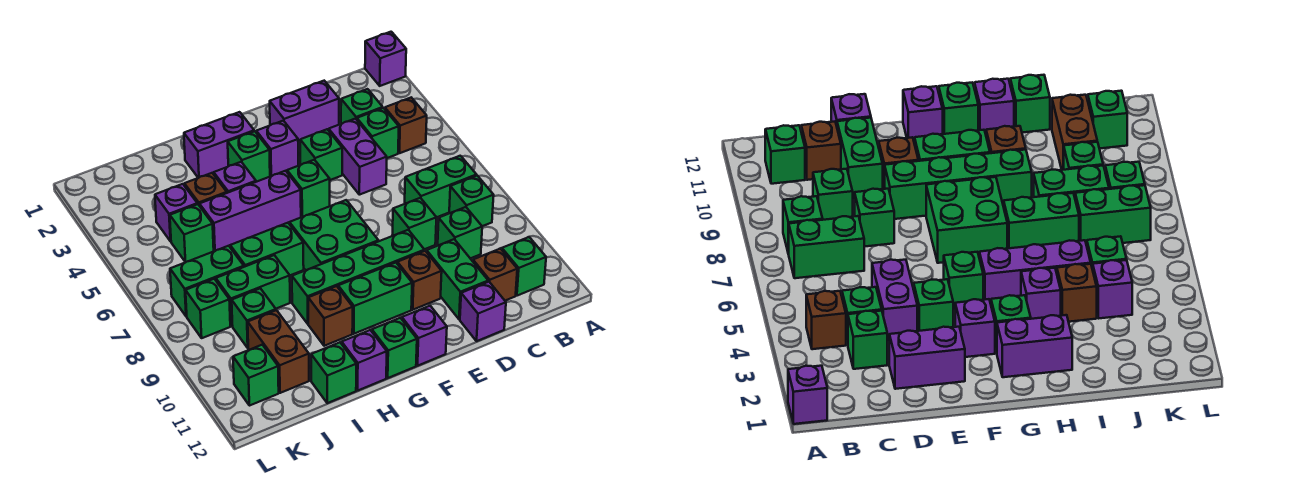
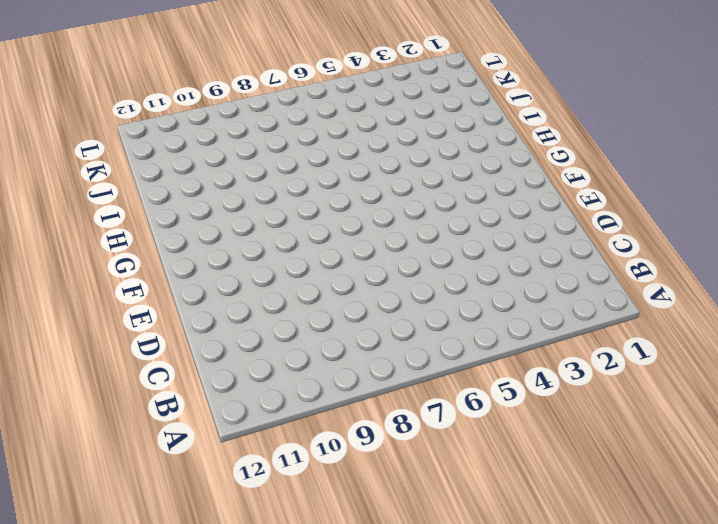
none -> purple brick A1 level 1
none -> brown brick B4 level 1
none -> green brick B7:C7 level 1
none -> green brick B8 level 1

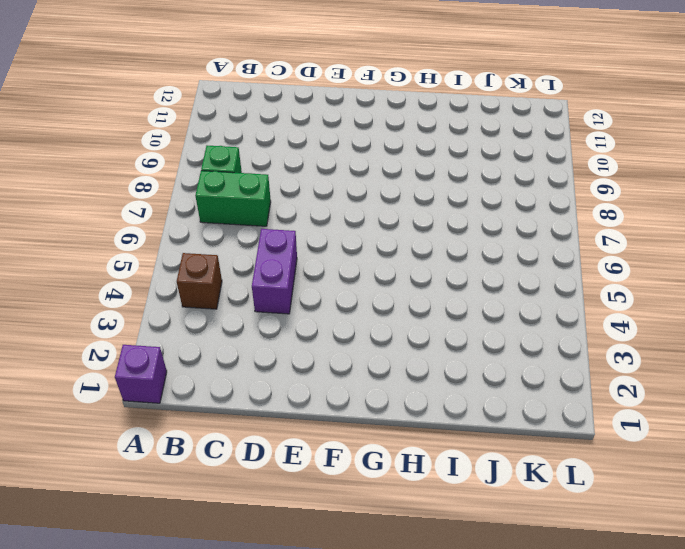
none -> green brick B11 level 1
none -> green brick C3 level 1
none -> green brick C4 level 1
none -> green brick C9 level 1

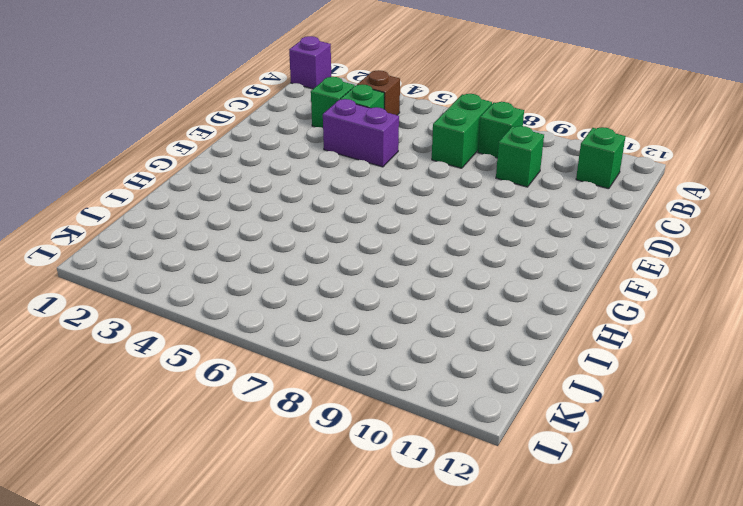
none -> brown brick C11 level 1
none -> purple brick D2:E2 level 1
none -> green brick D8 level 1
none -> green brick D10:D11 level 1

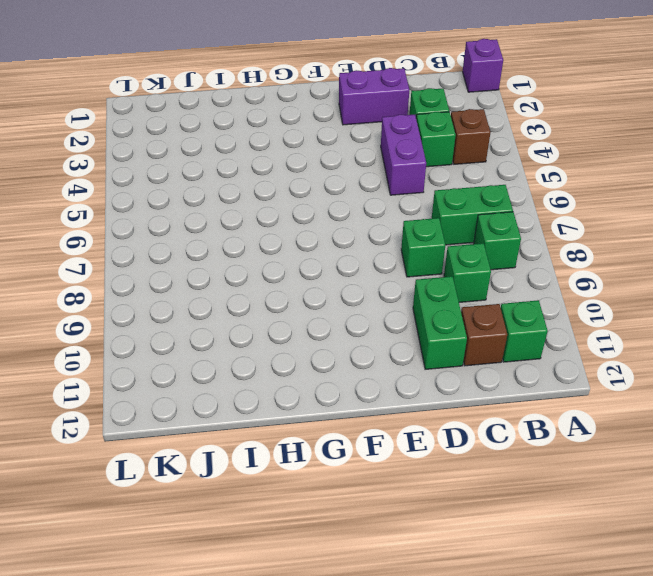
none -> purple brick D12 level 1
none -> green brick E4 level 1
none -> green brick E9:H9 level 1
none -> brown brick E10 level 1

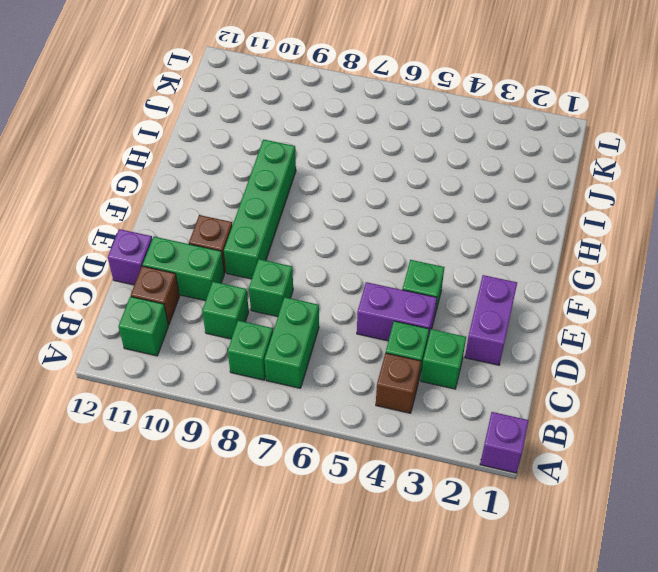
none -> purple brick F3 level 1
none -> green brick F5 level 1
none -> green brick F7:G8 level 1
none -> green brick F10:G10 level 1

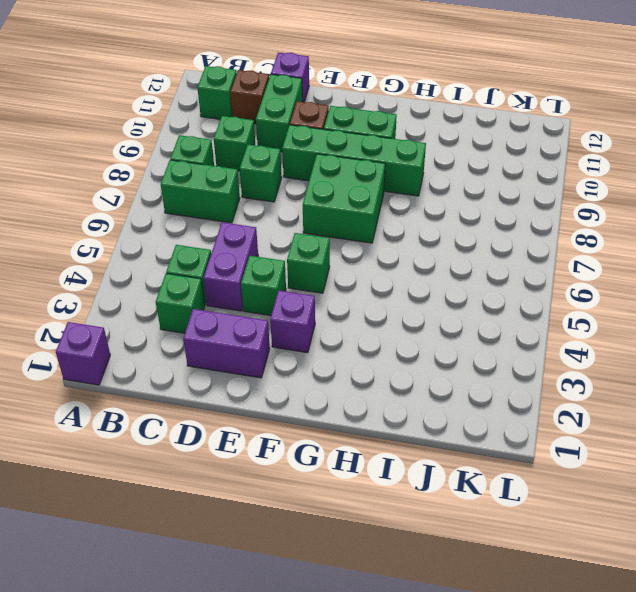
none -> brown brick B4 level 1
none -> purple brick F12 level 1
none -> purple brick G2:H2 level 1
none -> green brick G3 level 1

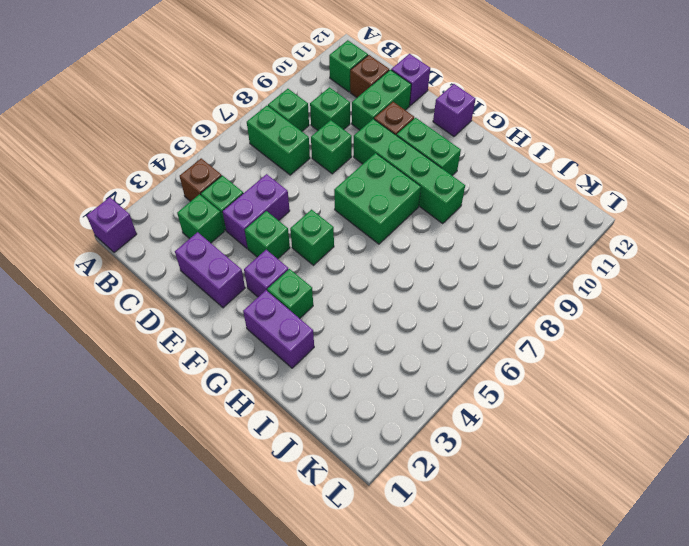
none -> purple brick G5:I5 level 1
none -> green brick G12 level 1
none -> purple brick H4 level 1
none -> green brick H7:I7 level 1

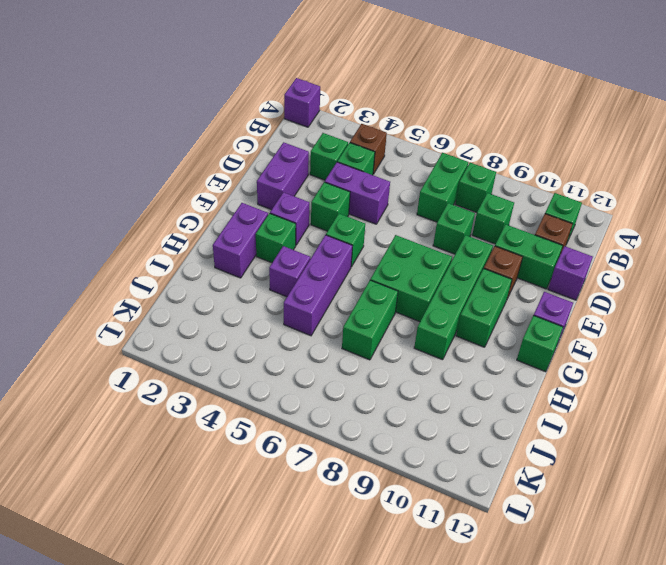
none -> brown brick H10 level 1
none -> purple brick H12 level 1
none -> brown brick I4 level 1
none -> green brick I8:J8 level 1

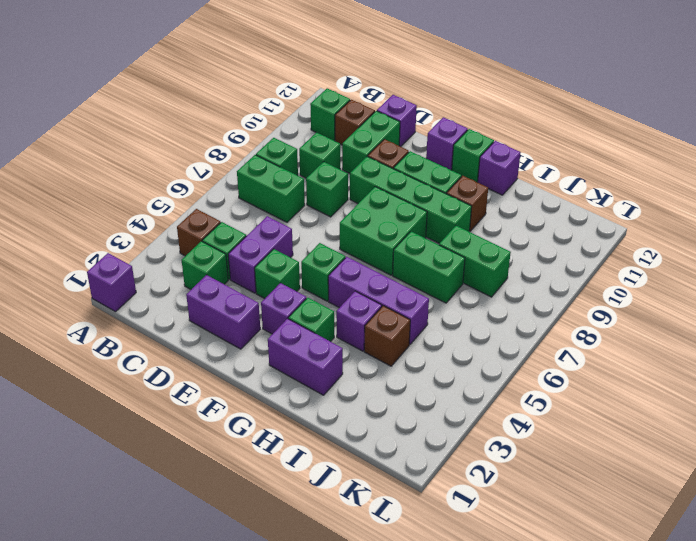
none -> green brick I12 level 1
none -> purple brick J4 level 1
none -> green brick J5 level 1
none -> green brick J7:K7 level 1

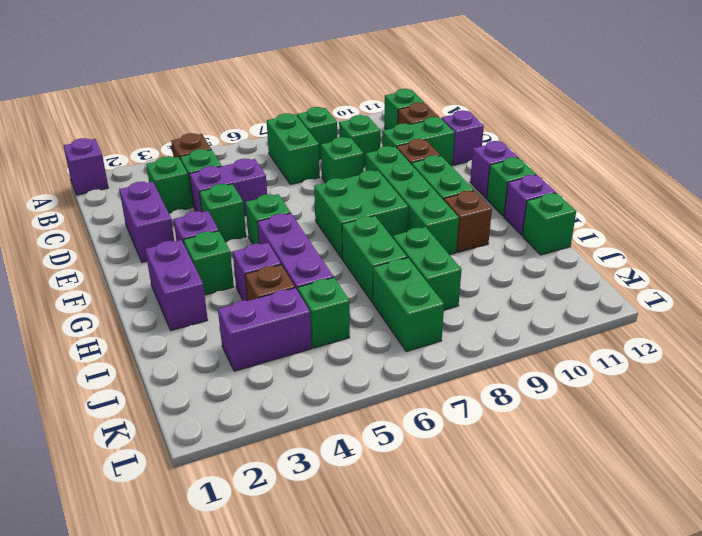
purple brick J3:J4 level 1 -> purple brick J4 level 1
none -> green brick J9 level 1
none -> brown brick J10:J11 level 1
none -> green brick K8 level 1
none -> green brick K11 level 1

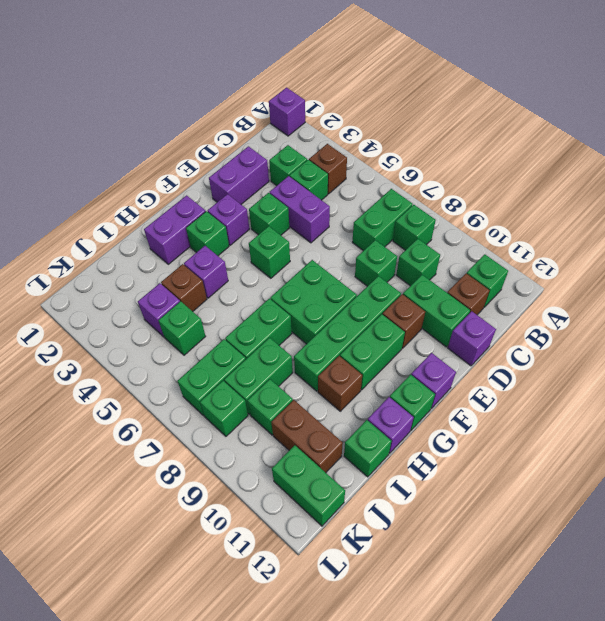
green brick K11:K12 level 1 -> green brick K11 level 1
none -> purple brick G5:I5 level 1

